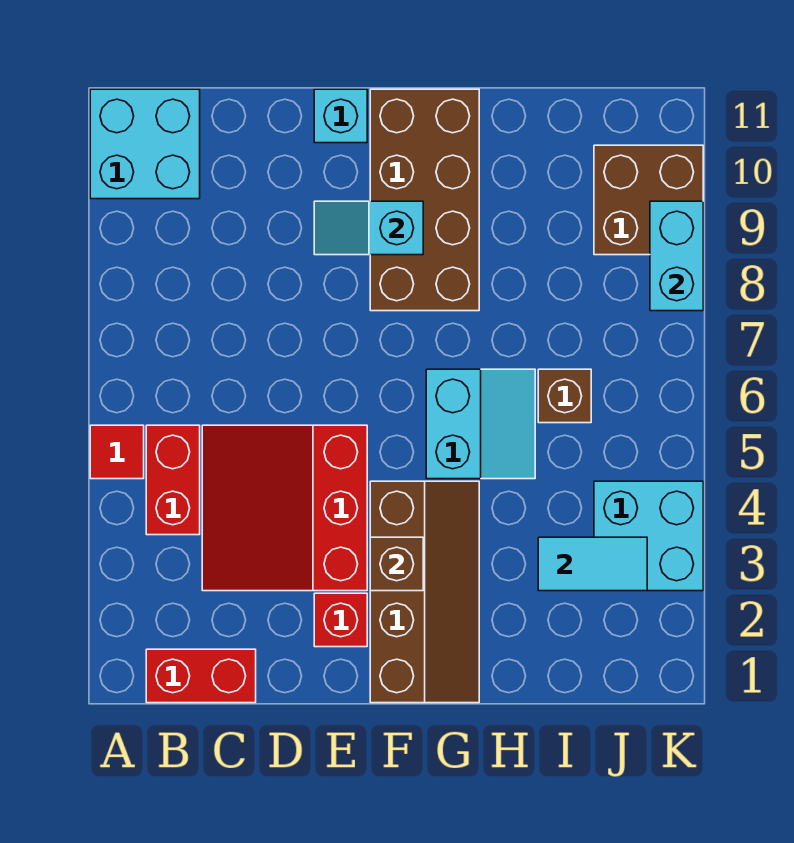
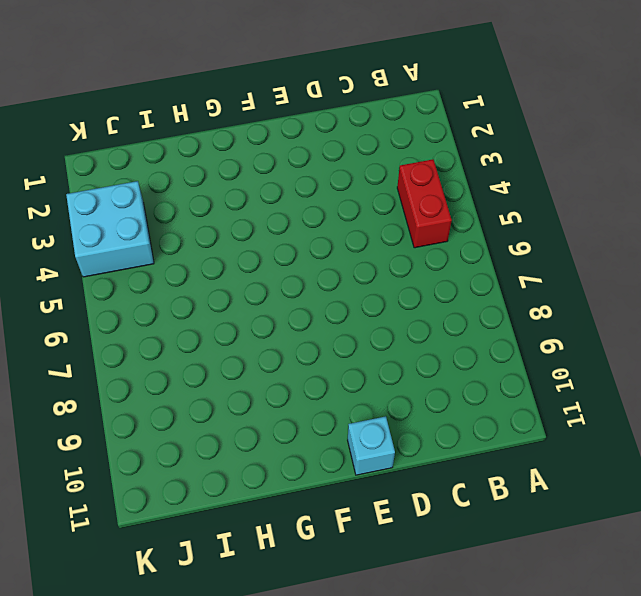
none -> red tile A5 level 1
none -> cyan brick A10:B11 level 1
none -> red brick B1:C1 level 1

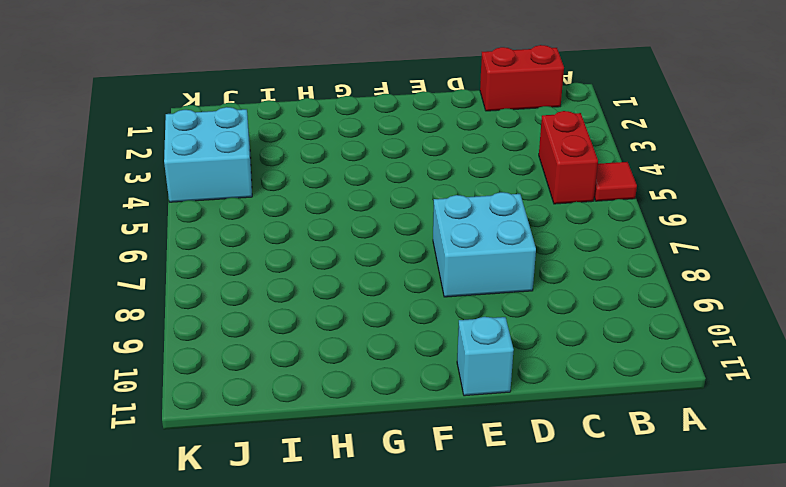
cyan brick D7:E8 level 1 -> cyan brick A10:B11 level 1
none -> red slope C3:E5 level 1 top E
none -> red brick E2 level 1
none -> brown slope F1:G4 level 1 top F

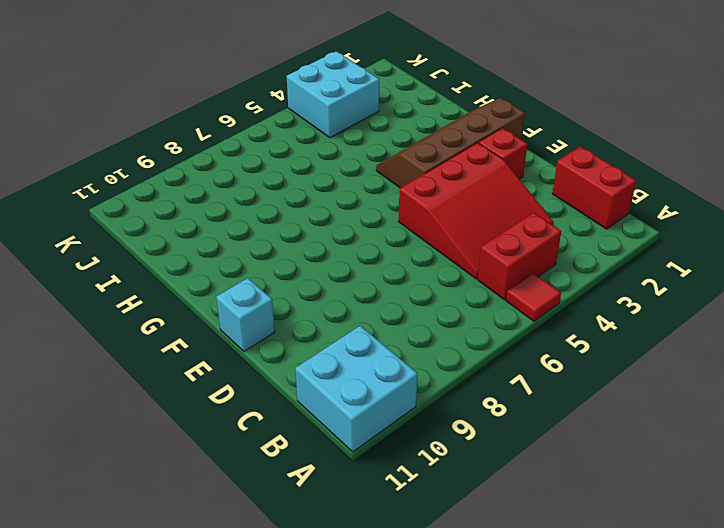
none -> brown brick F8:G11 level 1
none -> cyan slope G5:H6 level 1 top G
none -> brown brick I6 level 1

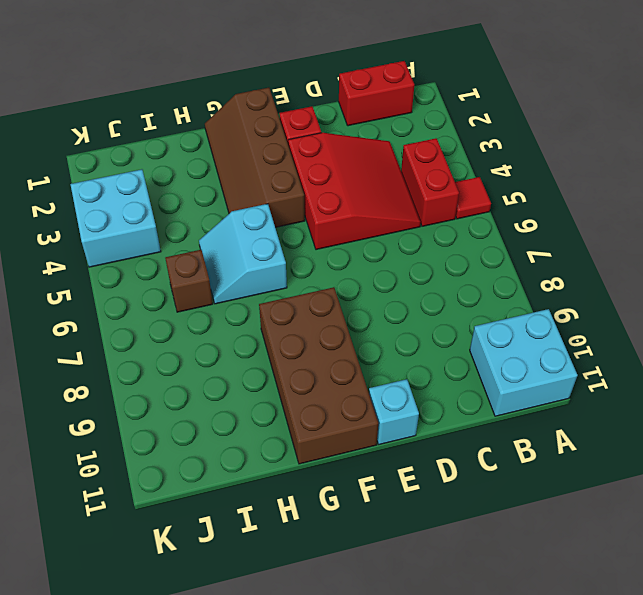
none -> brown brick J9:K10 level 1
none -> cyan slope E9:F9 level 2 top F
none -> brown brick F3 level 2

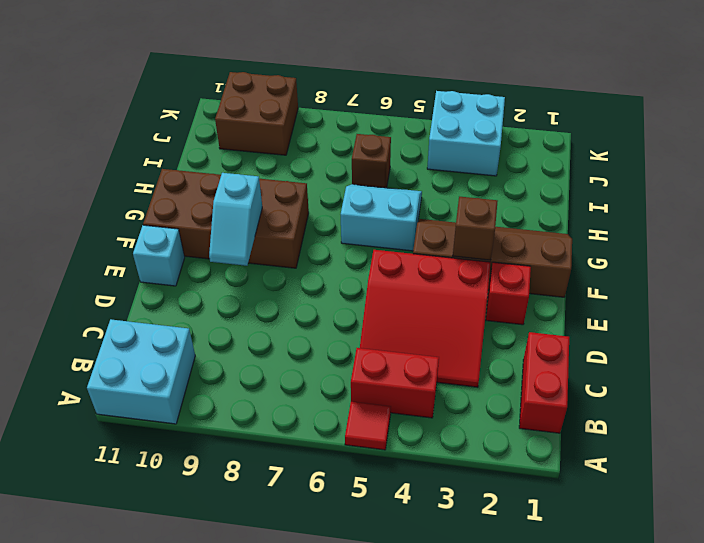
none -> cyan tile I3:J3 level 2
none -> cyan brick K8:K9 level 2

